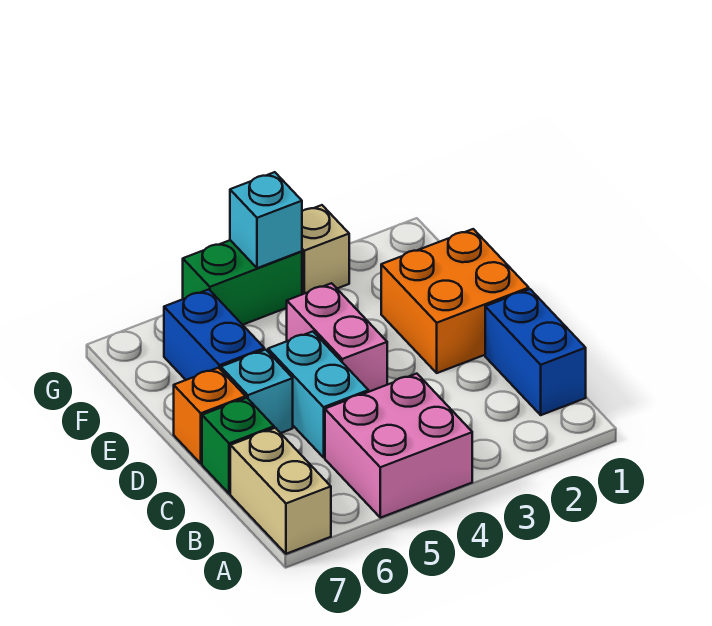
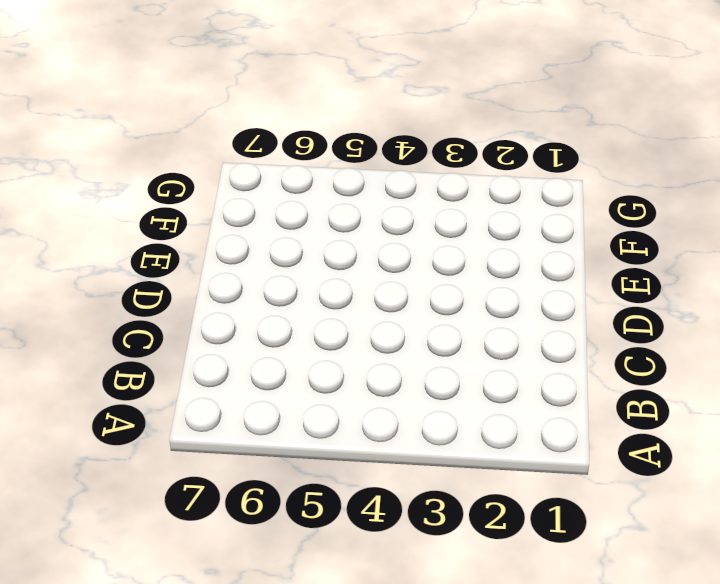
none -> pink brick A4:B5 level 1
none -> tan brick A7:B7 level 1
none -> blue brick B1:C1 level 1

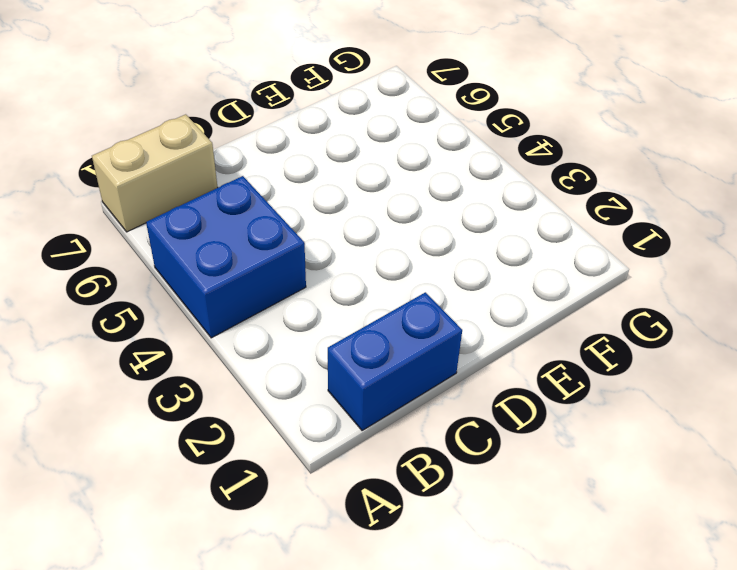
blue brick A4:B5 level 1 -> pink brick A4:B5 level 1
none -> cyan brick C5:D5 level 1
none -> green brick C7 level 1
none -> orange brick D1:E2 level 1

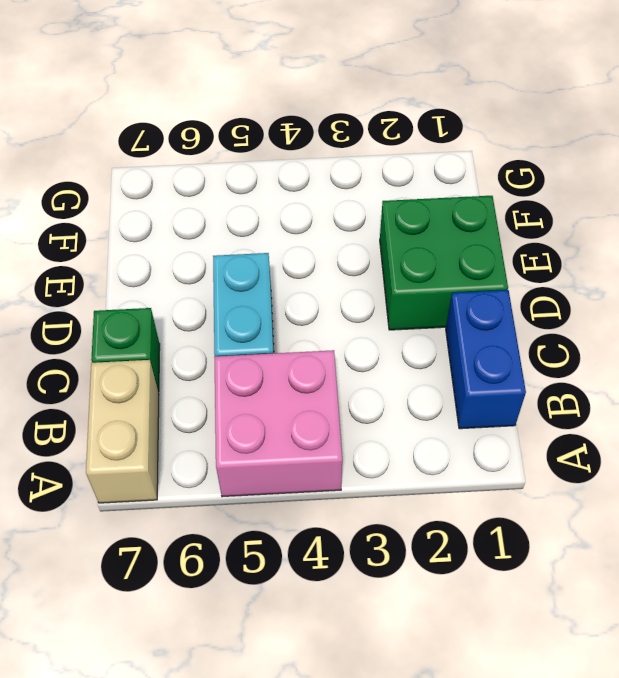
green brick D1:E2 level 1 -> orange brick D1:E2 level 1
none -> pink brick D4:E4 level 1
none -> cyan brick D6 level 1
none -> orange brick D7 level 1

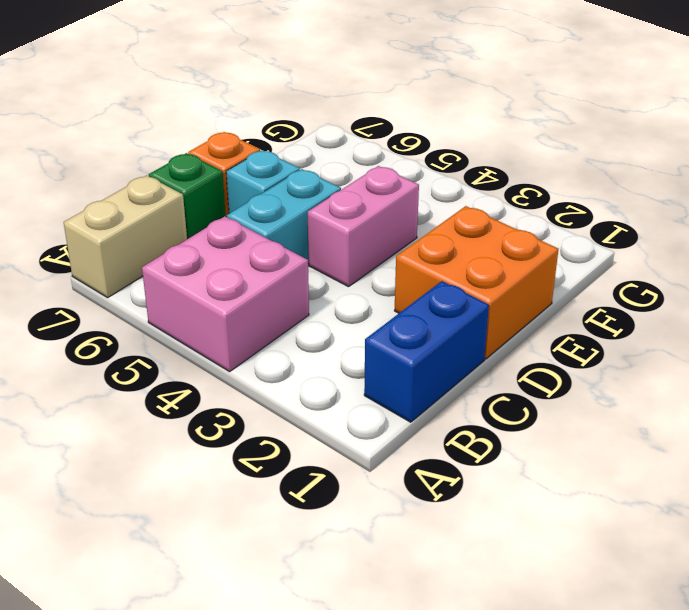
none -> blue brick E6:F6 level 1
none -> tan brick G3 level 1
none -> green brick G4:G5 level 1

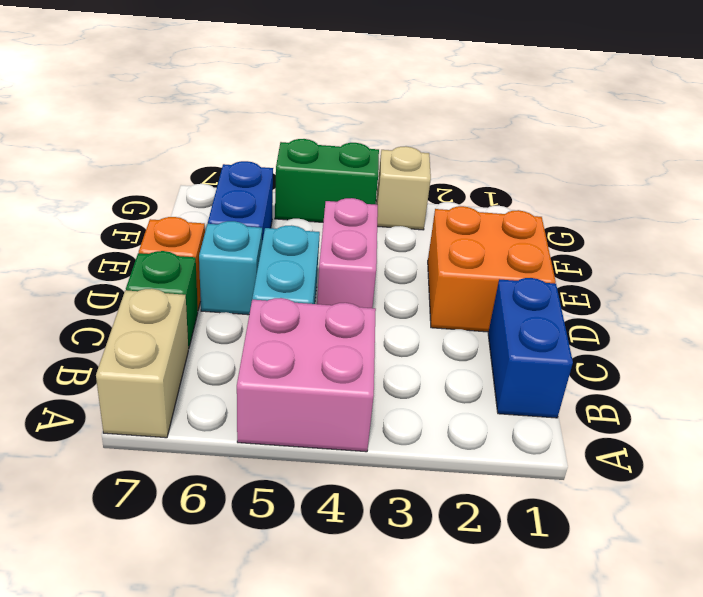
none -> cyan brick G4 level 2

